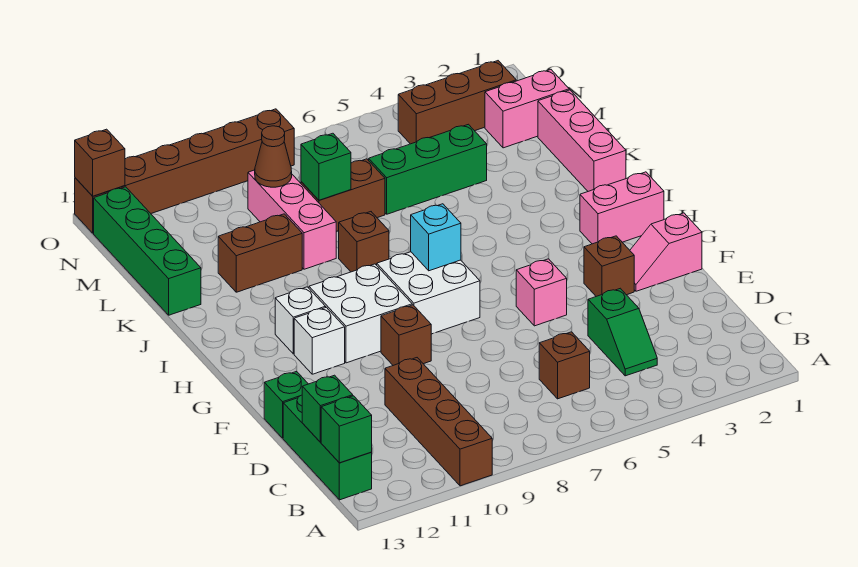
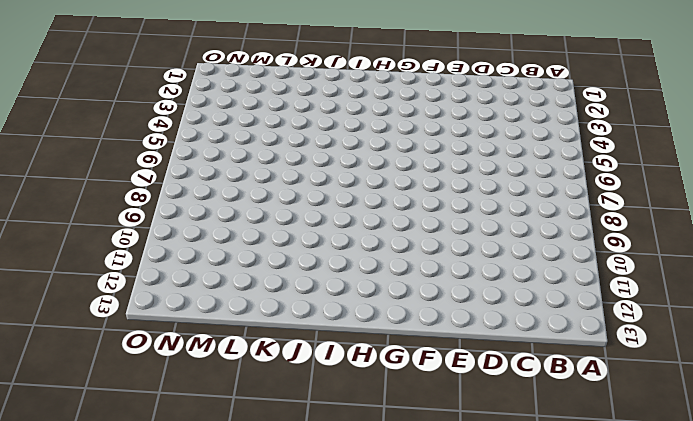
none -> brown brick A10:D10 level 1
none -> green brick B13:D13 level 1
none -> green slope C4:D4 level 1 top D
none -> brown brick C6 level 1

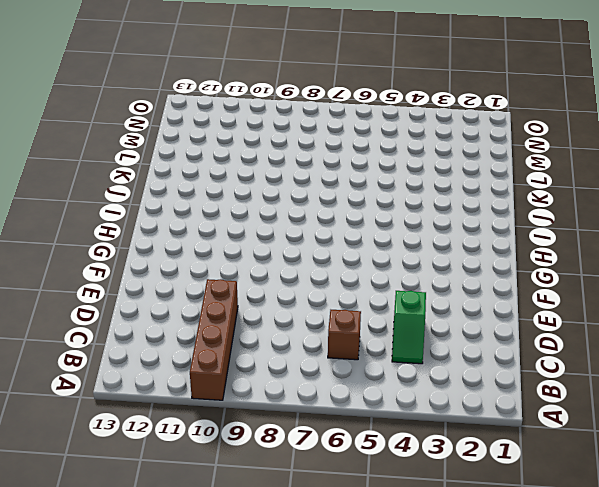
none -> green brick B13:D13 level 1
none -> green brick E13 level 1
none -> pink slope F1:F2 level 1 top 1
none -> brown brick F3 level 1

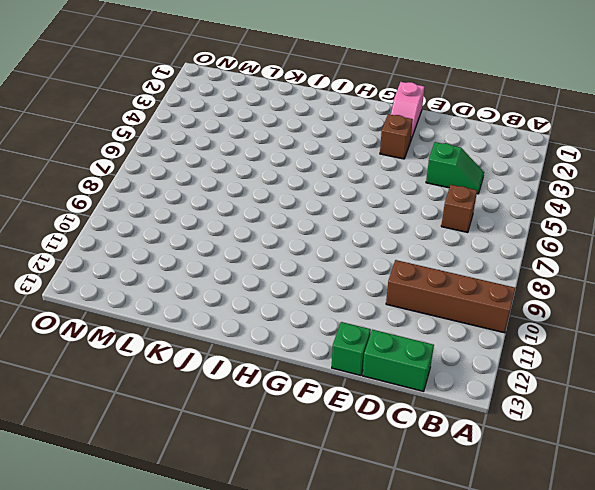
green brick C13:D13 level 1 -> green brick B13:D13 level 1
none -> pink brick F5 level 1
none -> brown brick F9 level 1
none -> white brick G7:H8 level 1
none -> white brick G9:H10 level 1

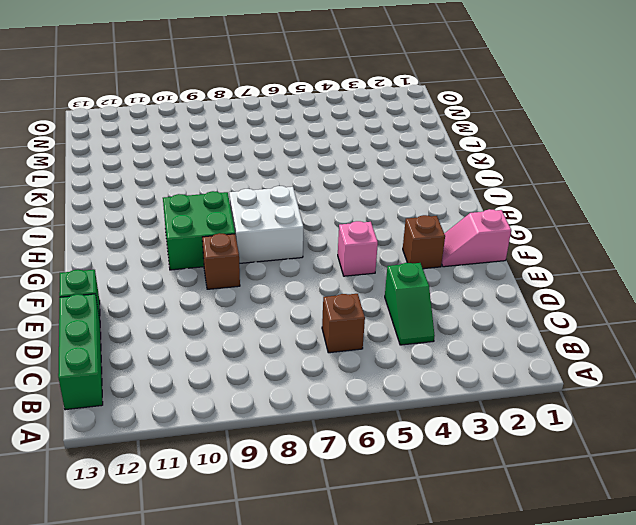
green brick G9:H10 level 1 -> white brick G9:H10 level 1
none -> brown brick A10:D10 level 1
none -> white brick G11 level 1
none -> pink brick H1:H2 level 1
none -> white brick H11 level 1

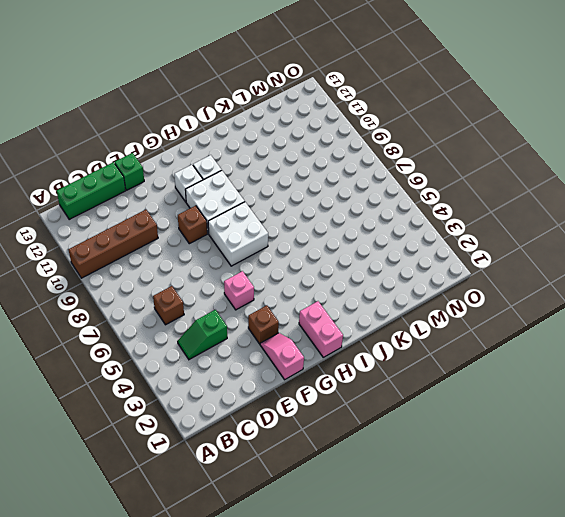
none -> pink brick J1:L1 level 1
none -> brown brick J8 level 1
none -> pink brick K9:M9 level 1
none -> brown brick K10:K11 level 1

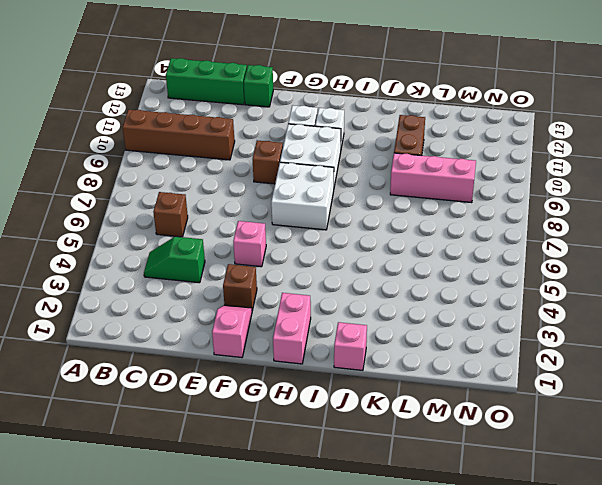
pink brick J1 level 1 -> pink brick J1:L1 level 1
none -> brown brick J8 level 1
none -> green brick K13:N13 level 1
none -> green brick L4:L6 level 1
none -> brown brick L7:L8 level 1

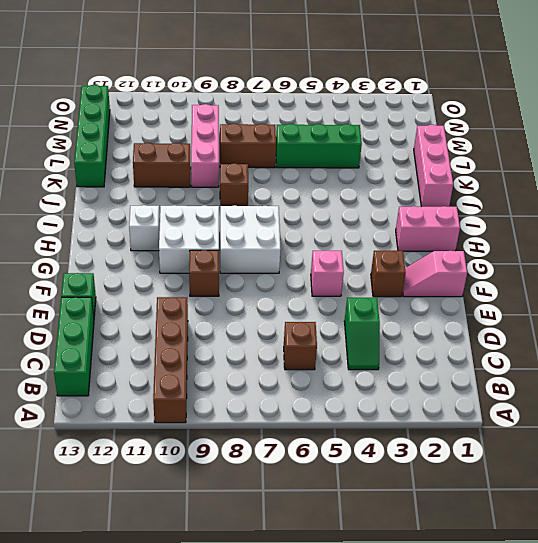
none -> white brick G11 level 1
none -> pink brick M1:M2 level 1
none -> brown brick N2:N4 level 1
none -> brown brick O8:O13 level 1

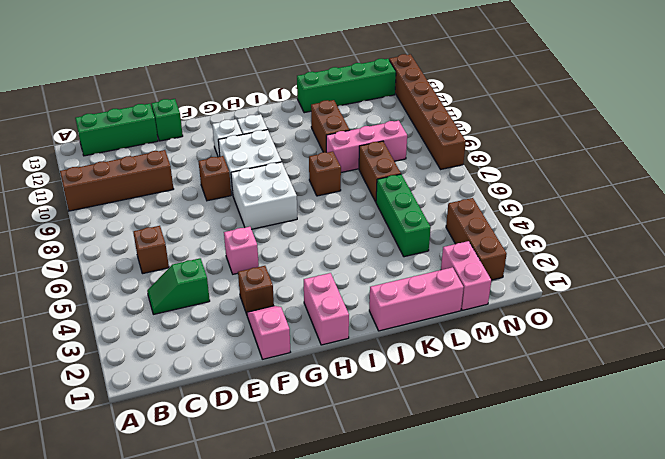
none -> green brick B13 level 2
none -> green brick C13 level 2
none -> cyan brick H7 level 2
none -> green brick L8 level 2

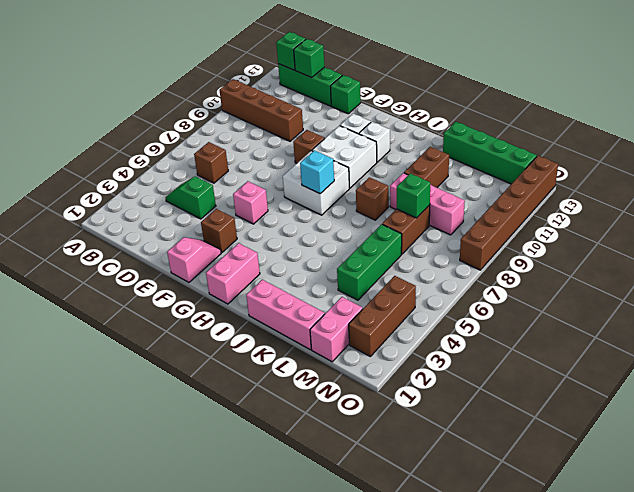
none -> brown cone M9 level 2
none -> brown brick O13 level 2

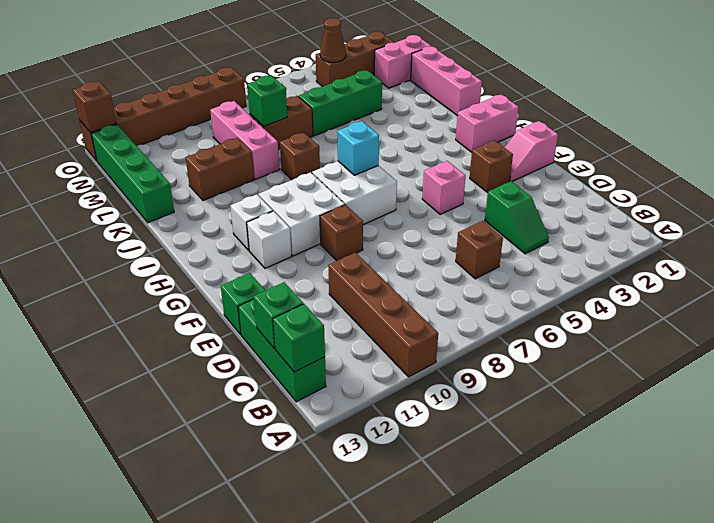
brown cone N4 level 2 -> brown cone M9 level 2

